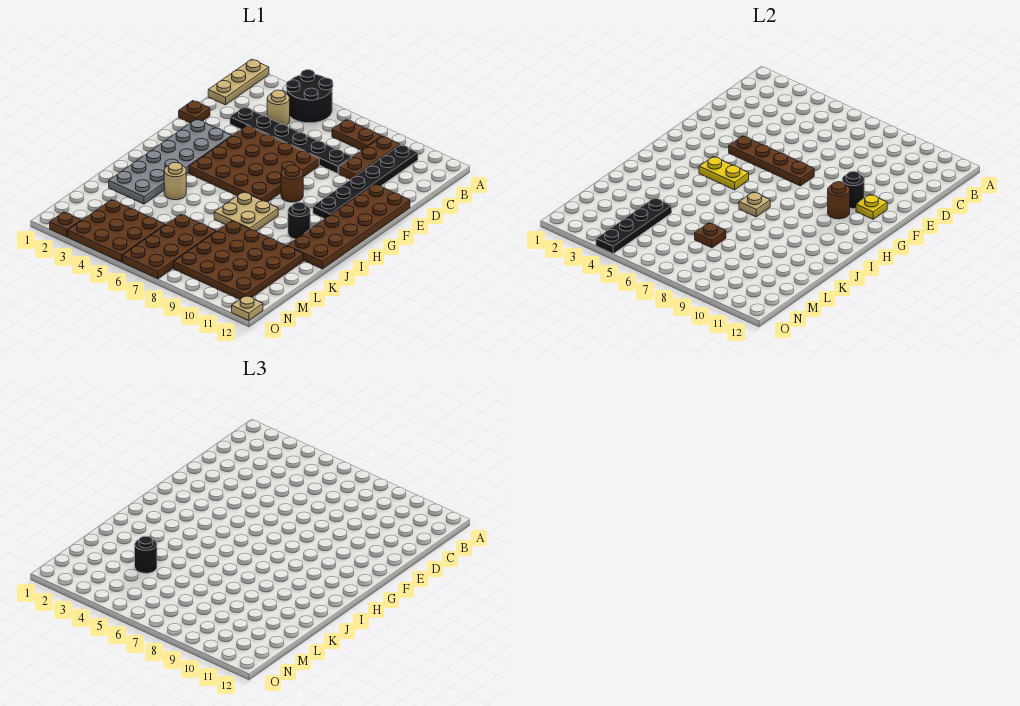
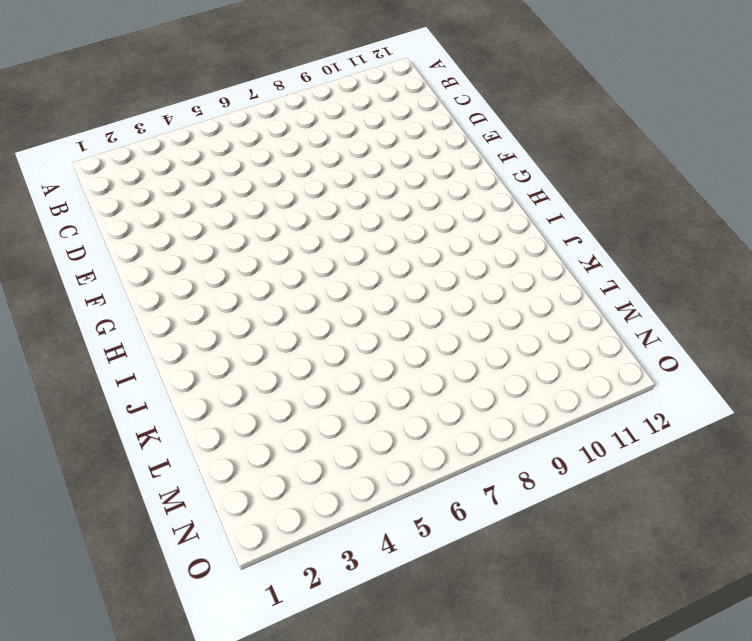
none -> tan plate A1:C1 level 1
none -> black round brick A4:B5 level 1
none -> brown plate B7:B8 level 1

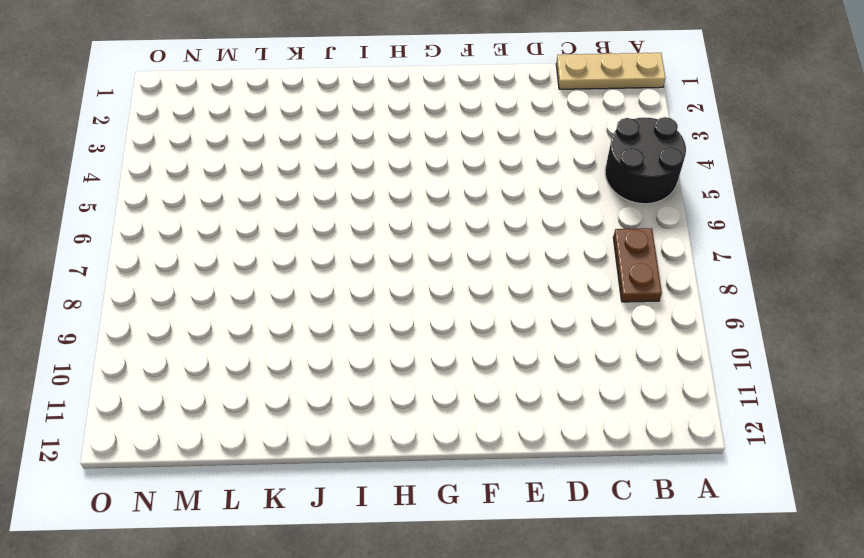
none -> brown plate B9:D9 level 1
none -> black plate B10:G10 level 1
none -> tan round brick C4 level 1

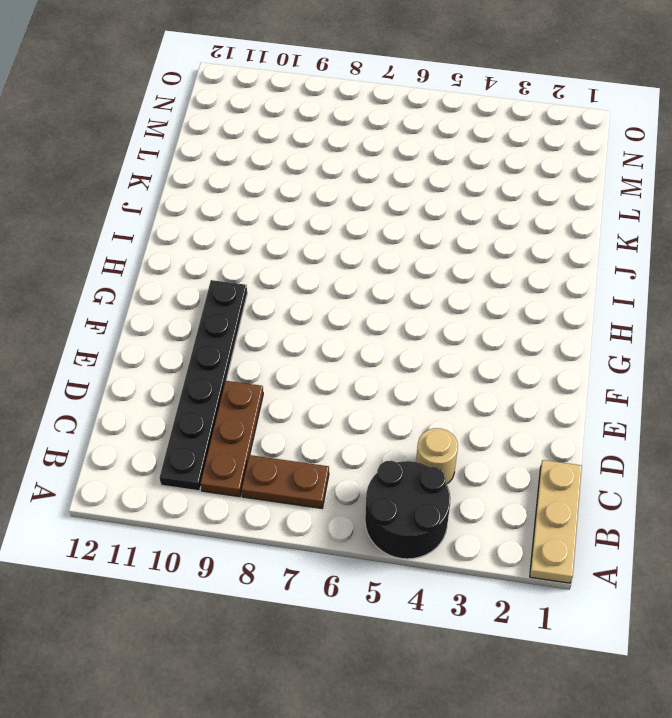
none -> black plate D3:D8 level 1
none -> brown plate E1 level 1
none -> brown plate E4:H7 level 1

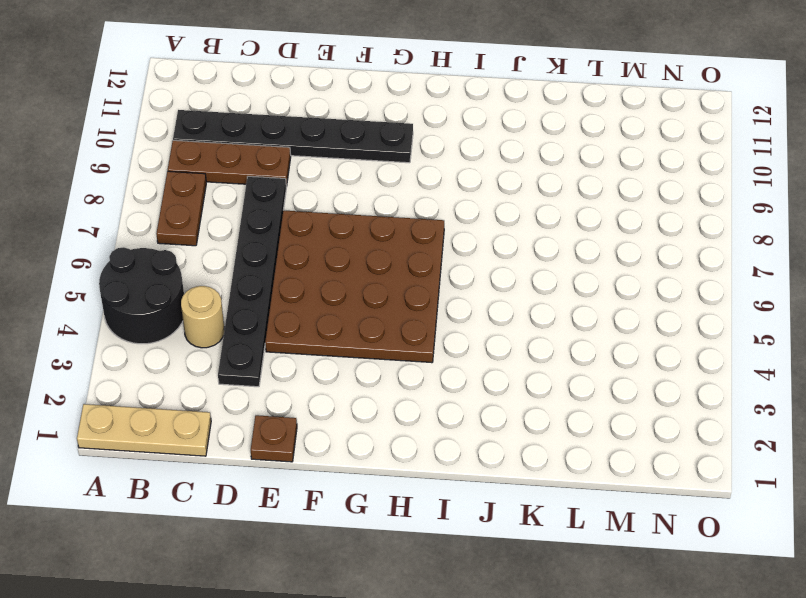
none -> brown plate E11:J12 level 1
none -> grey plate F2:K3 level 1
none -> brown round brick G8 level 1

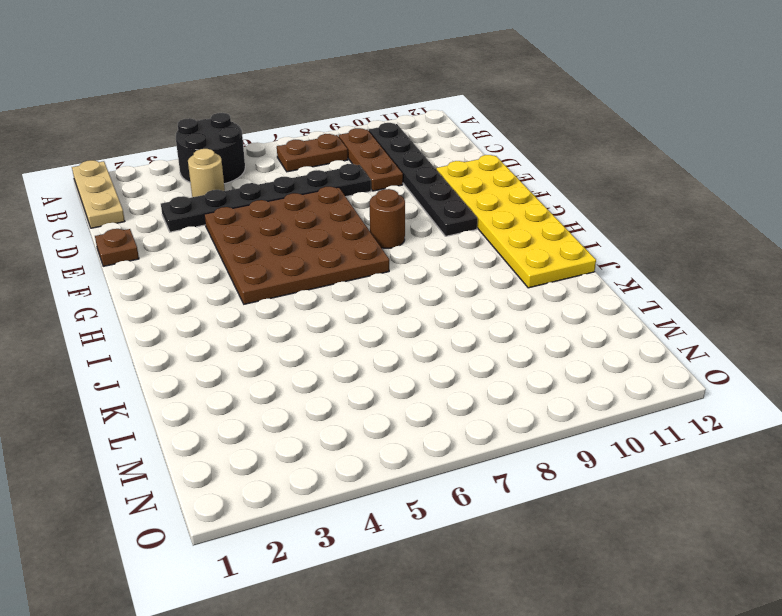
yellow plate E11:J12 level 1 -> brown plate E11:J12 level 1
none -> grey plate F2:K3 level 1
none -> tan plate I7:J8 level 1
none -> black round brick I10 level 1

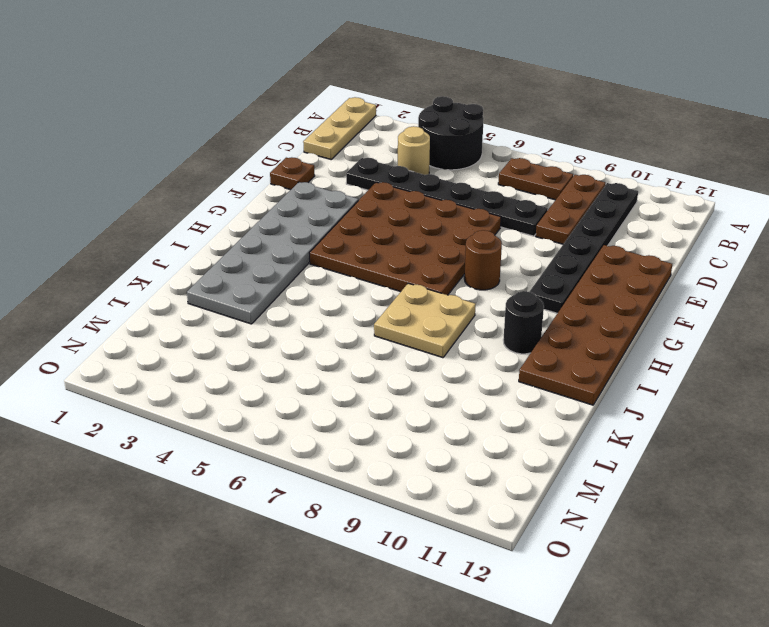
none -> tan round brick J4 level 1
none -> brown plate K8:N11 level 1
none -> brown plate L6:O7 level 1

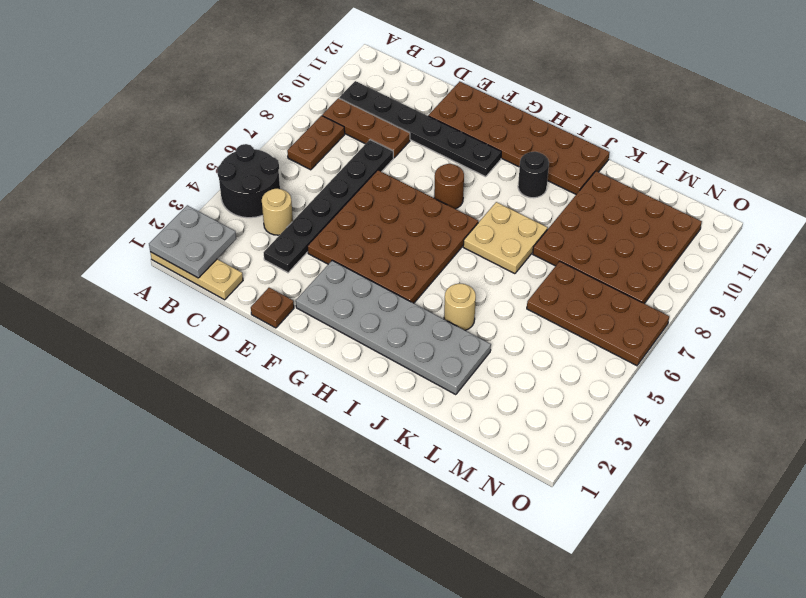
grey plate A1:B2 level 2 -> none
none -> brown plate M3:O5 level 1
none -> brown plate O2 level 1
none -> tan plate O12 level 1

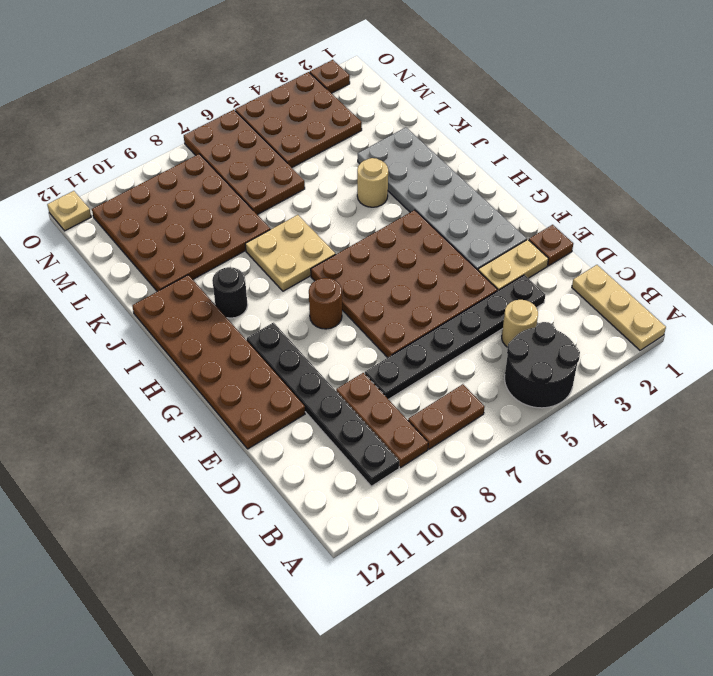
tan plate E2:E3 level 1 -> none
none -> brown plate F4:F7 level 2
none -> black round brick F10 level 2
none -> yellow plate F11 level 2

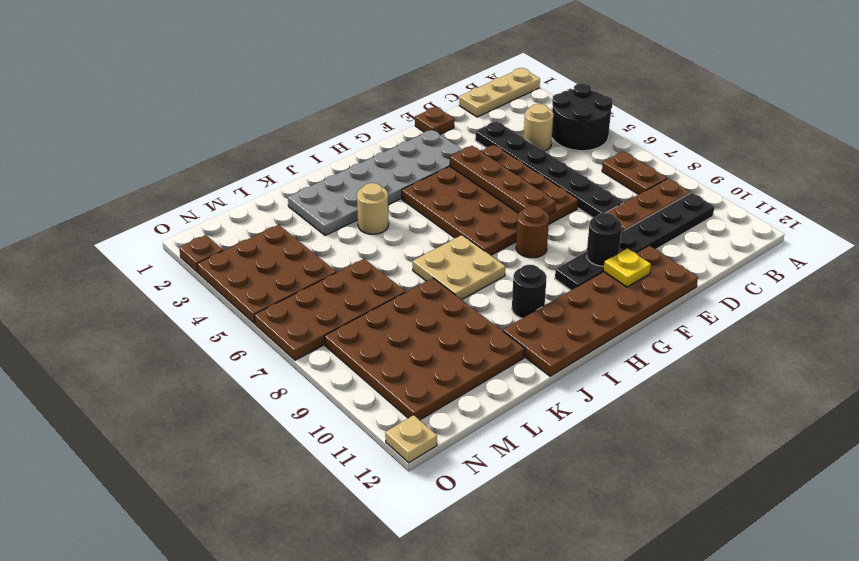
none -> brown round brick G10 level 2
none -> yellow plate H4:H5 level 2
none -> tan plate I7 level 2

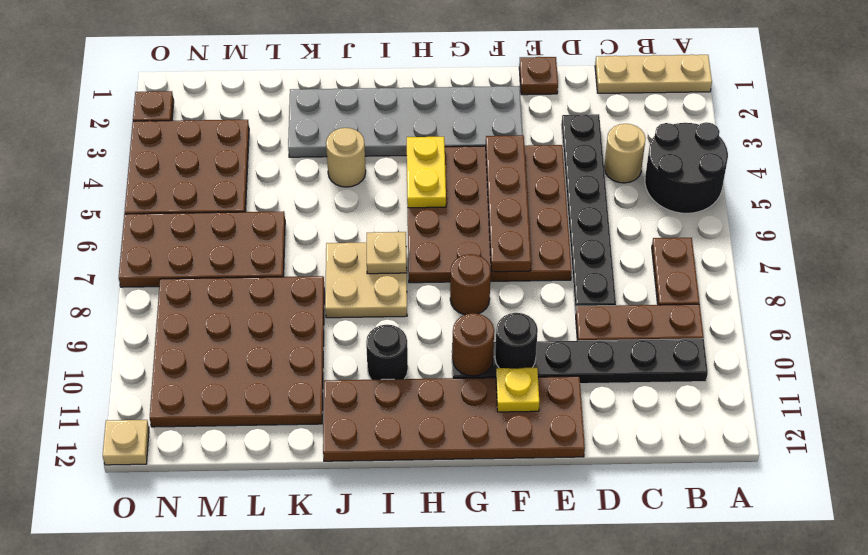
none -> black plate L4:O4 level 2
none -> brown plate L7 level 2
none -> black round brick L4 level 3

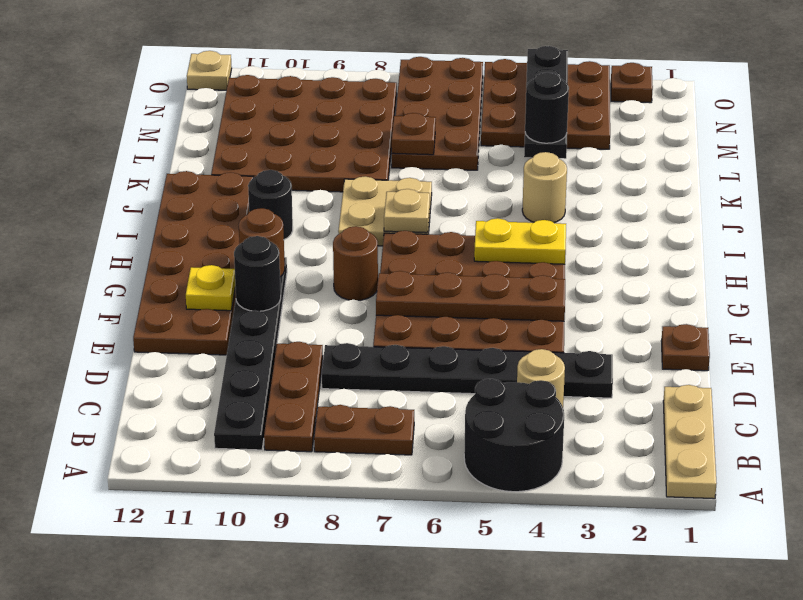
none -> grey plate F2:K3 level 1

